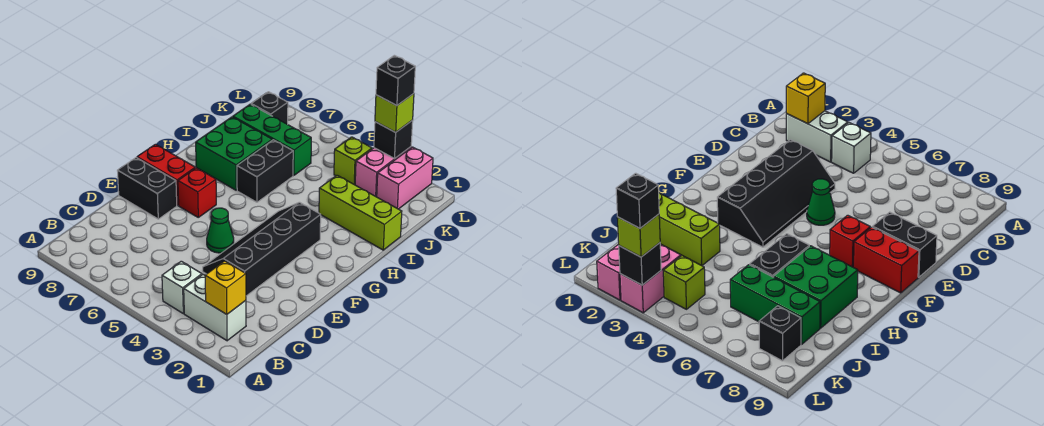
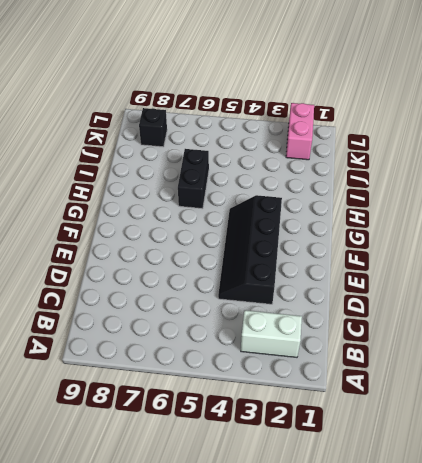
none -> white brick B4 level 1
none -> green cone E5 level 1
none -> black brick E8:E9 level 1

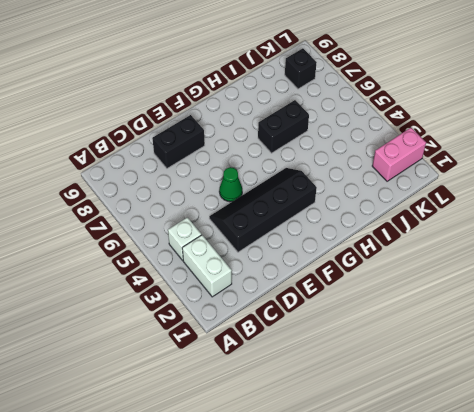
black brick D8:E8 level 1 -> black brick E8:E9 level 1
none -> red brick F7 level 1
none -> red brick F8:F9 level 1
none -> green brick H7:I8 level 1

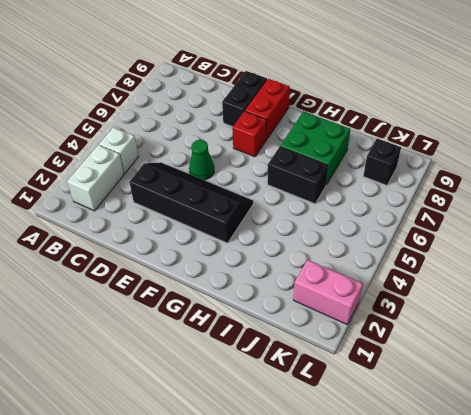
none -> lime brick I1:I3 level 1
none -> green brick J6:J8 level 1
none -> pink brick K3:L3 level 1

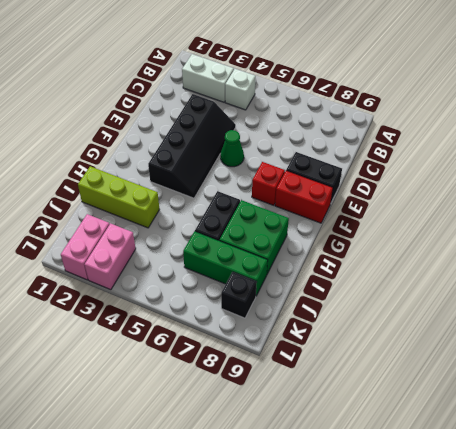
none -> lime brick K4 level 1
none -> yellow brick B2 level 2
none -> black brick L3 level 2

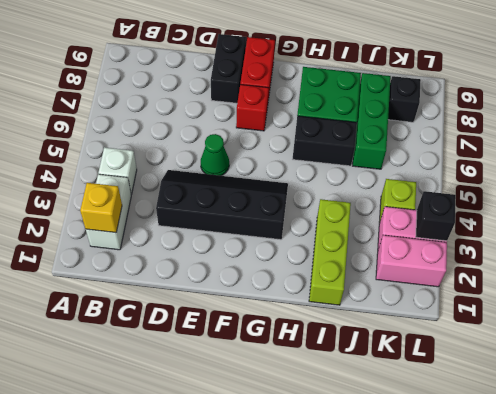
none -> lime brick L3 level 3
none -> black brick L3 level 4

